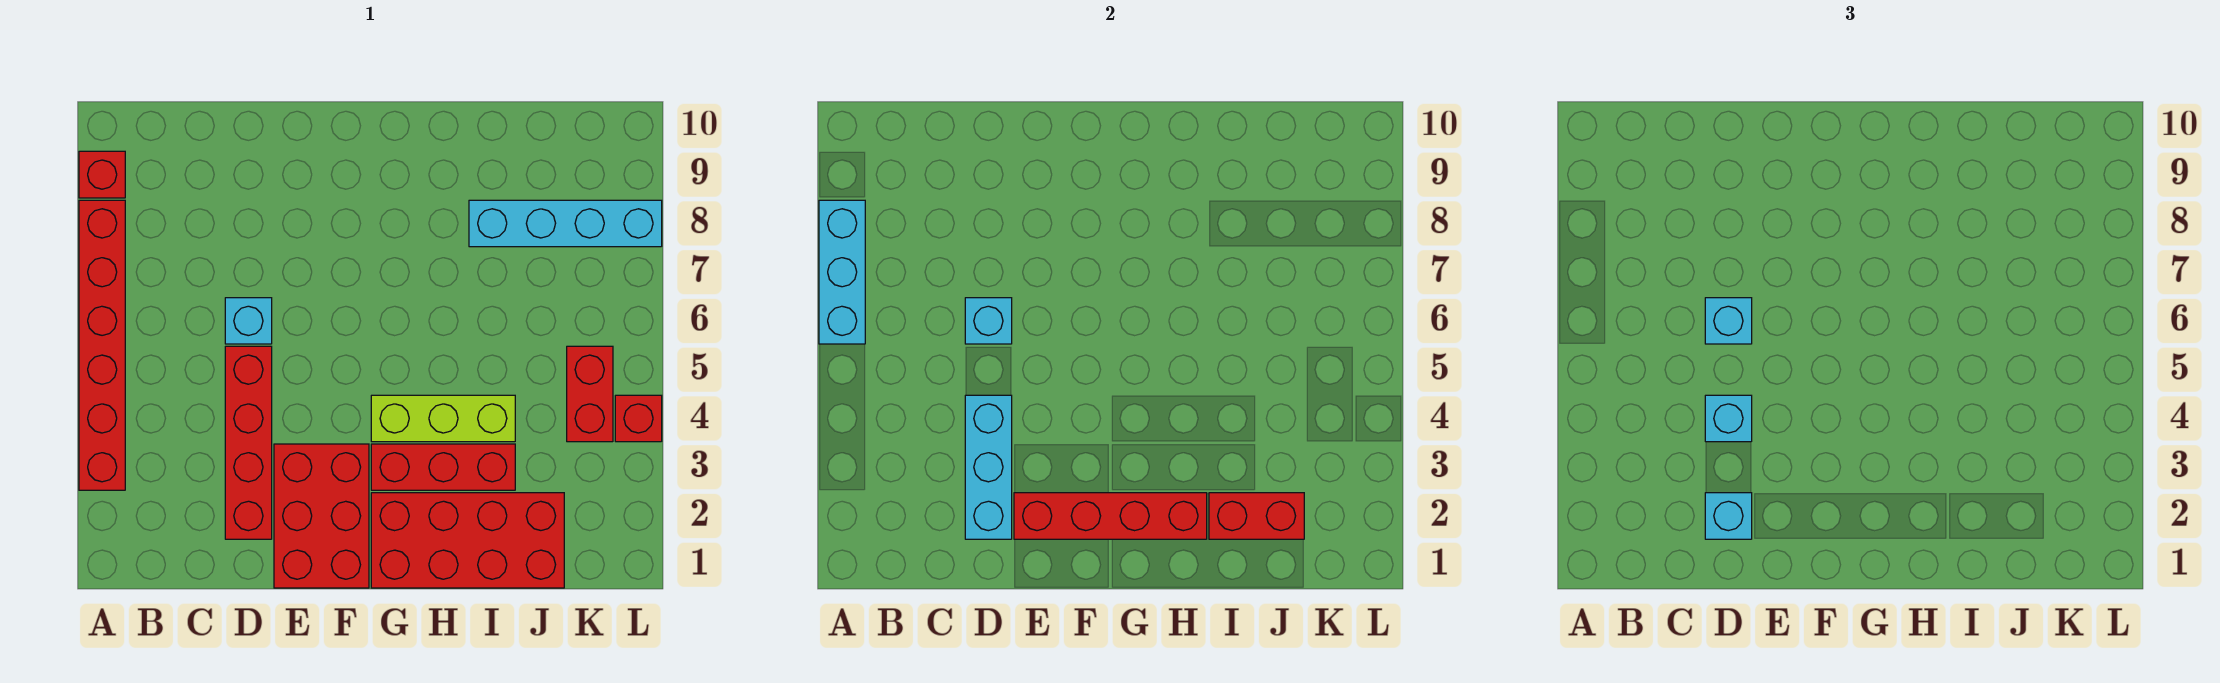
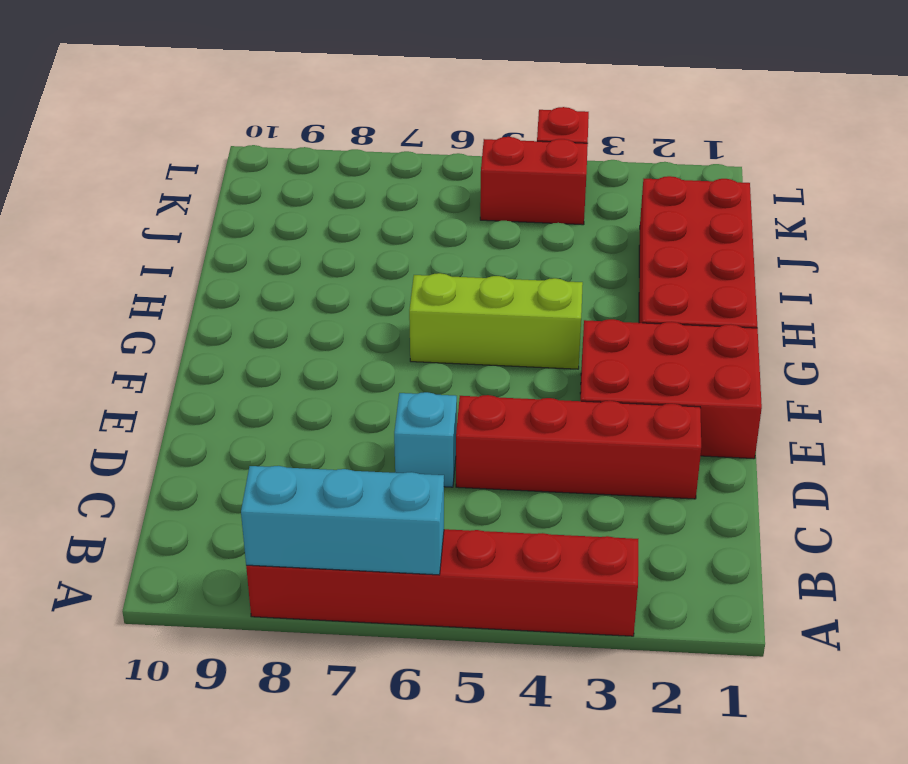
lime brick G4:G6 level 1 -> lime brick G4:I4 level 1
none -> red brick A9 level 1
none -> red brick G3:I3 level 1
none -> cyan brick I8:L8 level 1

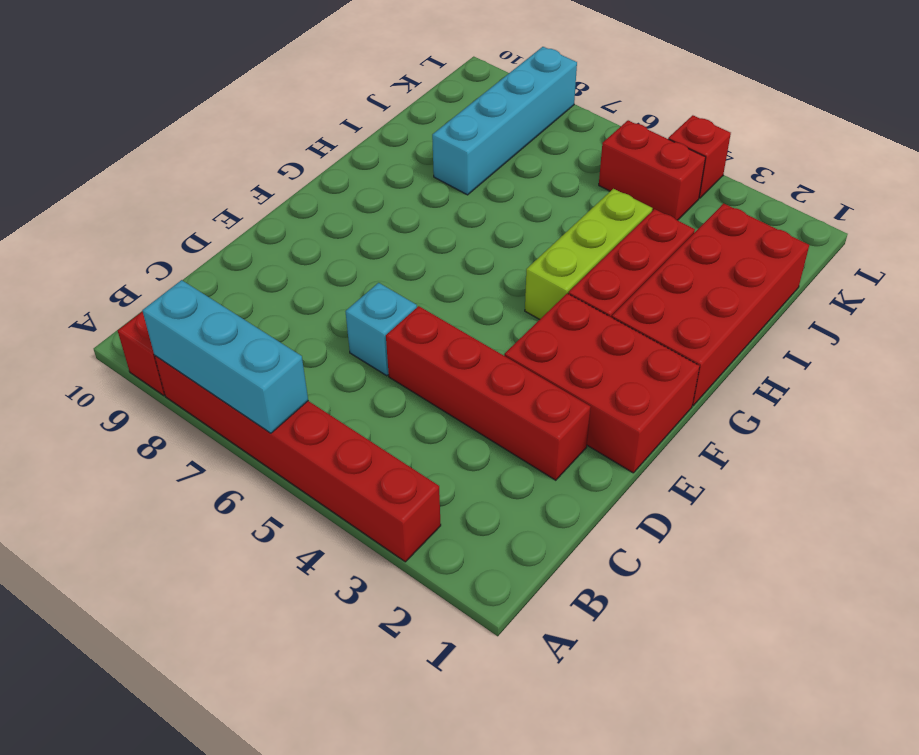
none -> cyan brick D2:D4 level 2
none -> cyan brick D6 level 2
none -> red brick E2:H2 level 2

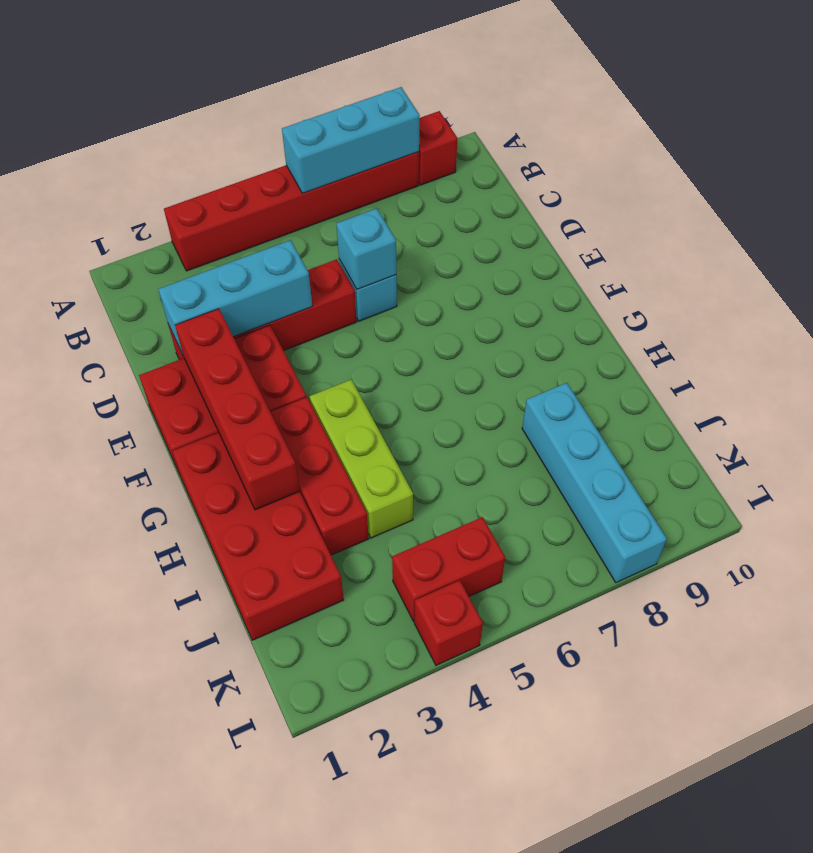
none -> red brick I2:J2 level 2
none -> cyan brick D2 level 3
none -> cyan brick D4 level 3

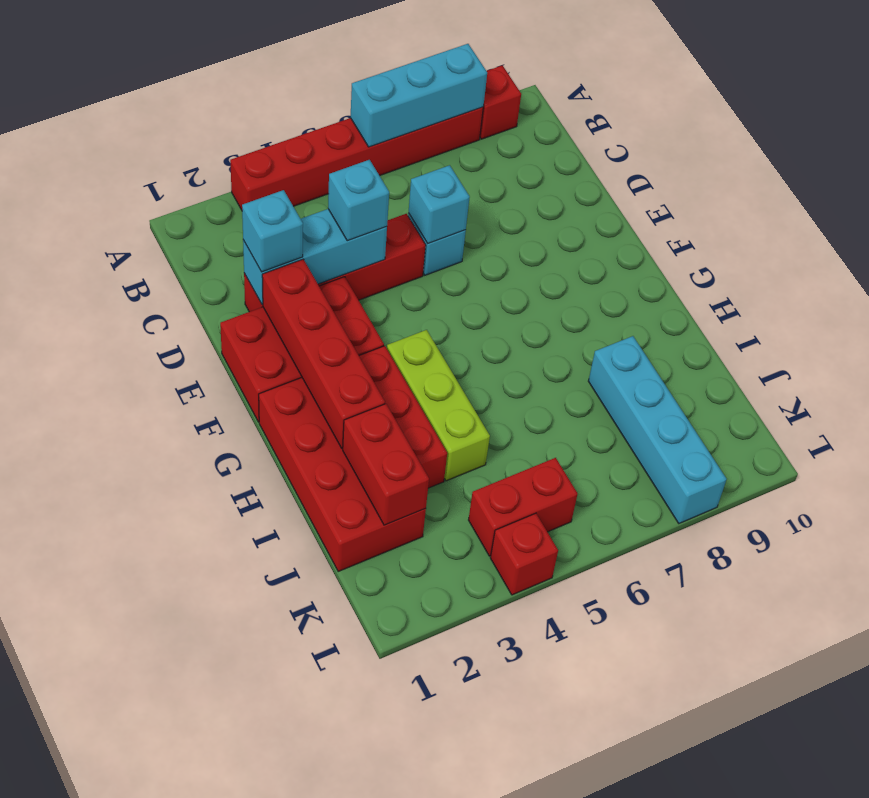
none -> cyan brick D6 level 3

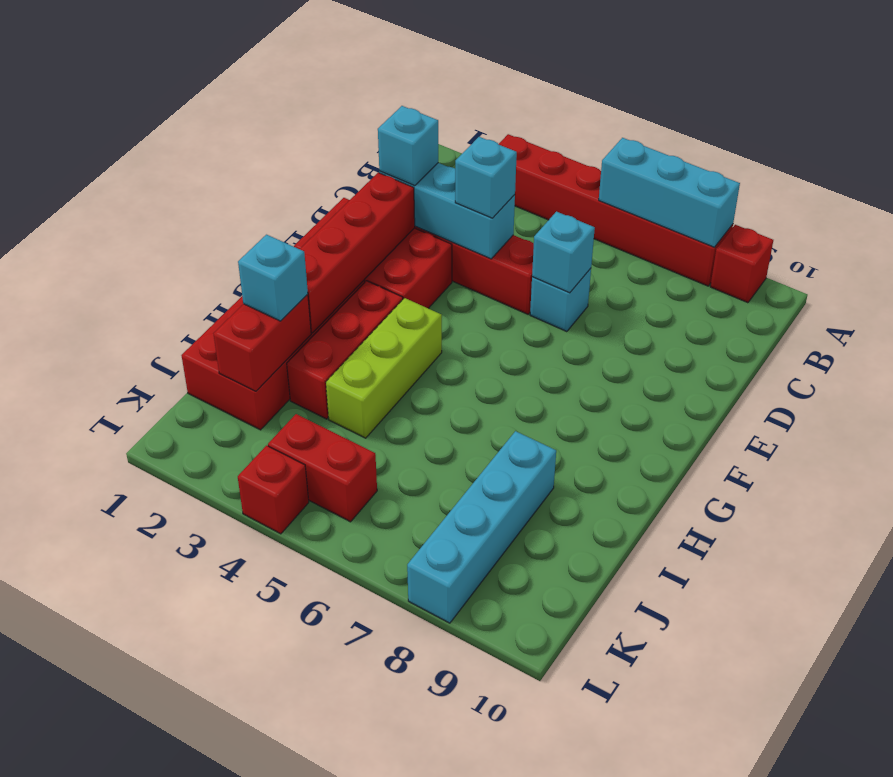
cyan brick I2 level 3 -> cyan brick D6 level 3

